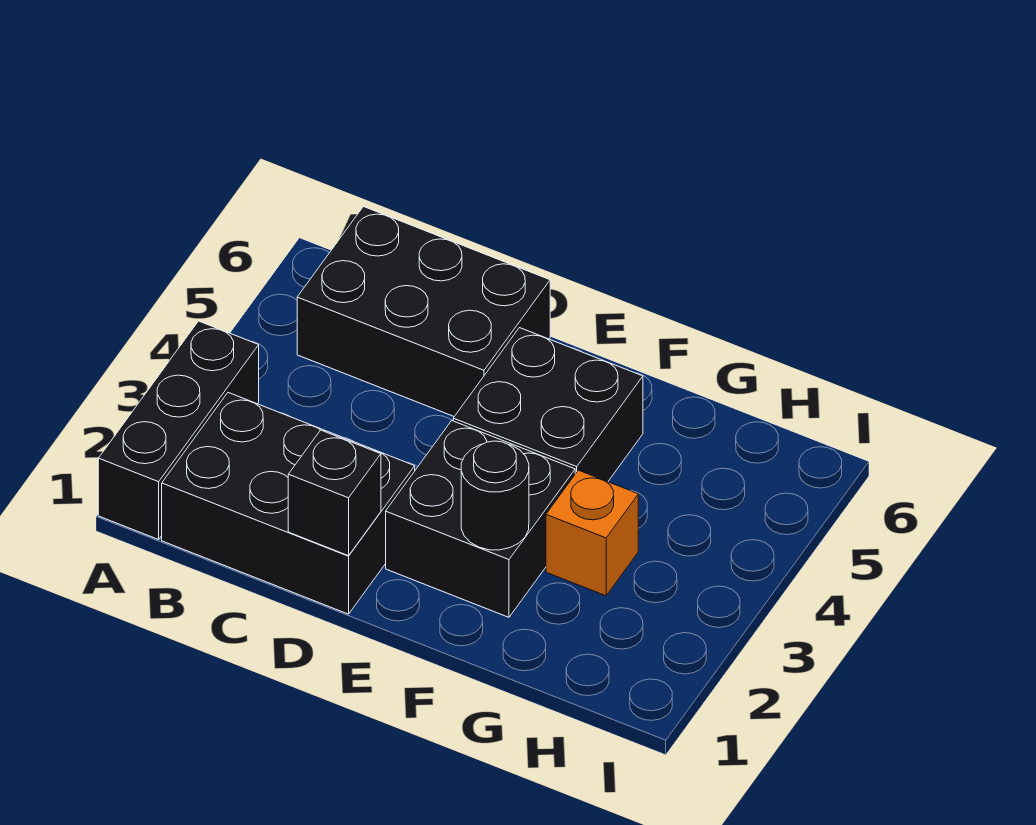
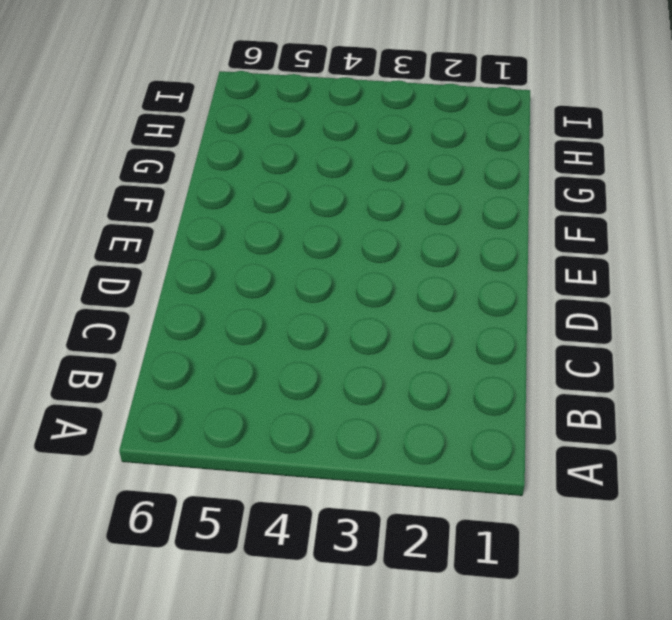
none -> black brick A1:A3 level 1
none -> black brick B1:D2 level 1

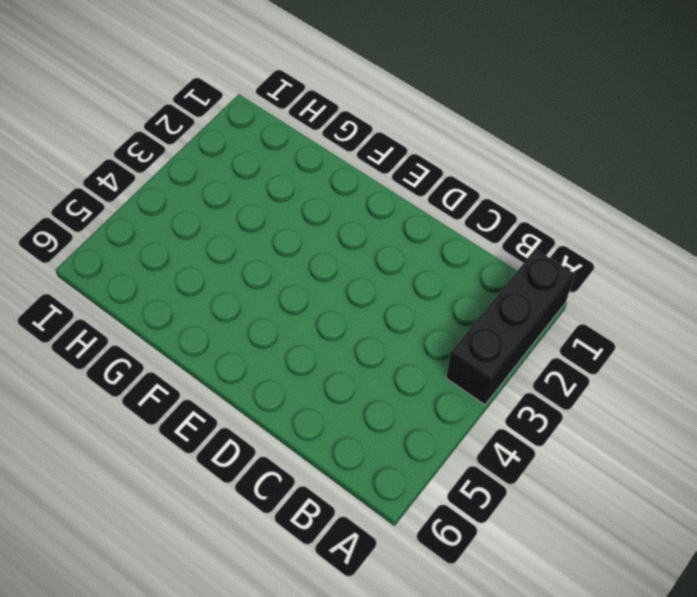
none -> black brick B1:D2 level 1
none -> black brick B5:D6 level 1

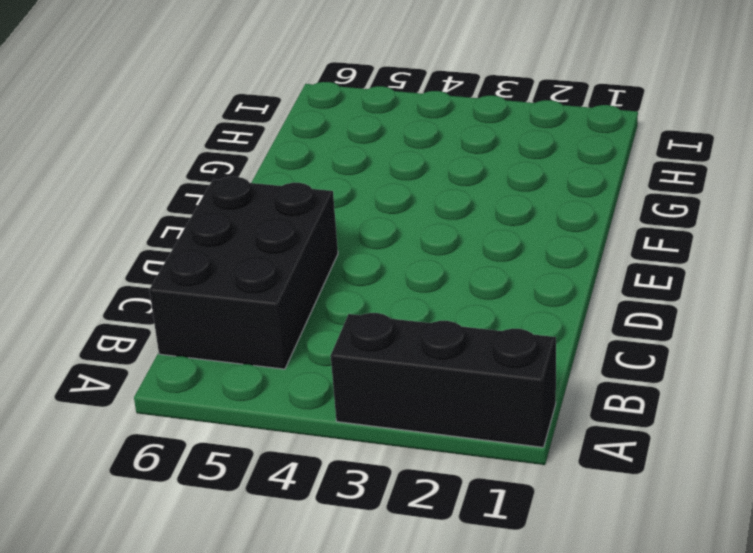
none -> black brick B1:D2 level 1
none -> black brick E2:F3 level 1

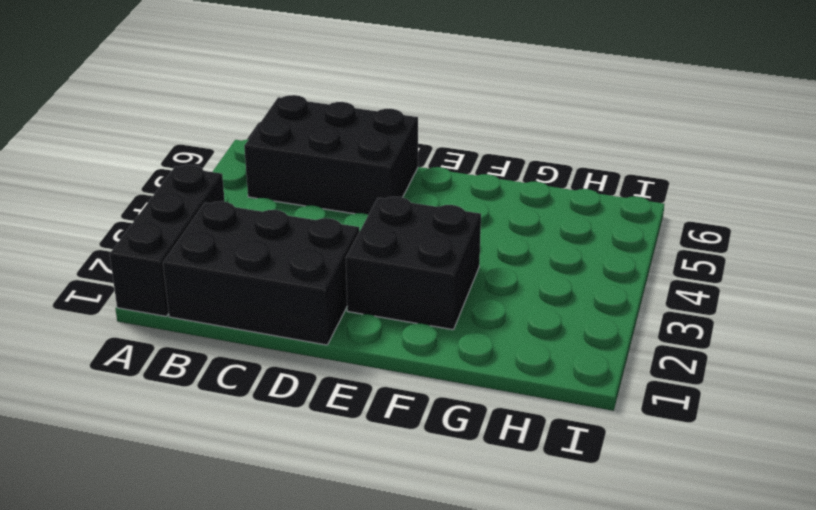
none -> black brick E4:F5 level 1
none -> orange brick G3 level 1

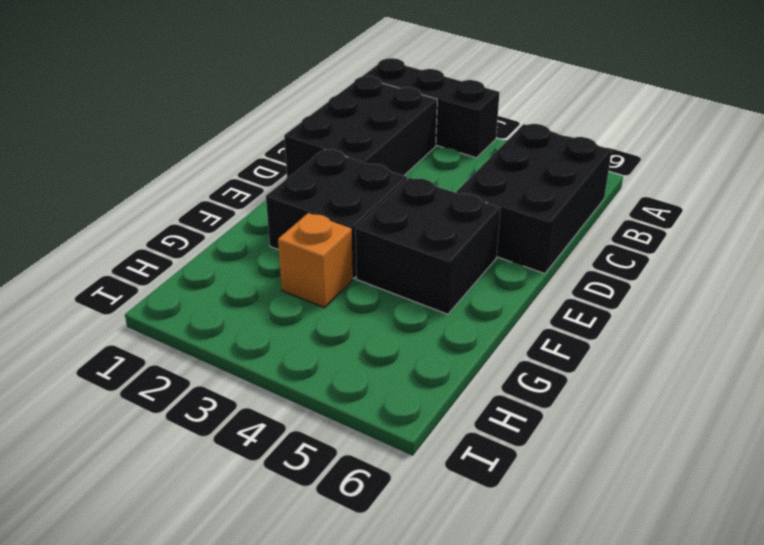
none -> black brick D1 level 2
none -> black round brick F2 level 2

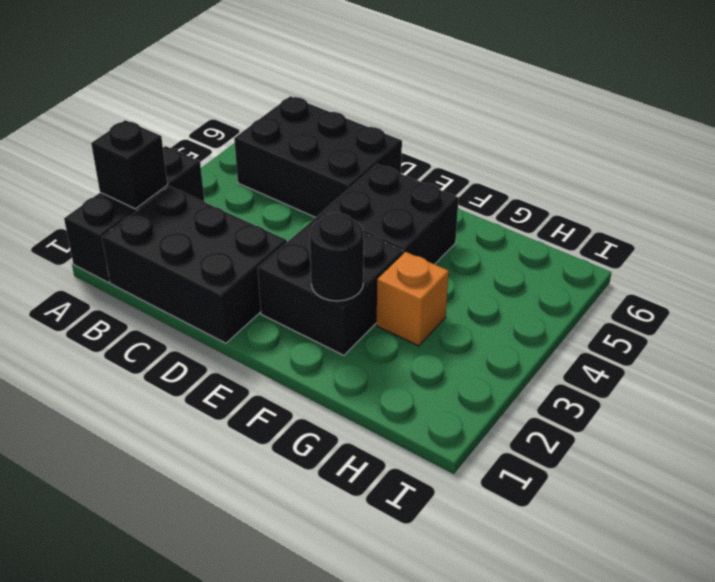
black brick A2 level 2 -> black brick D1 level 2

